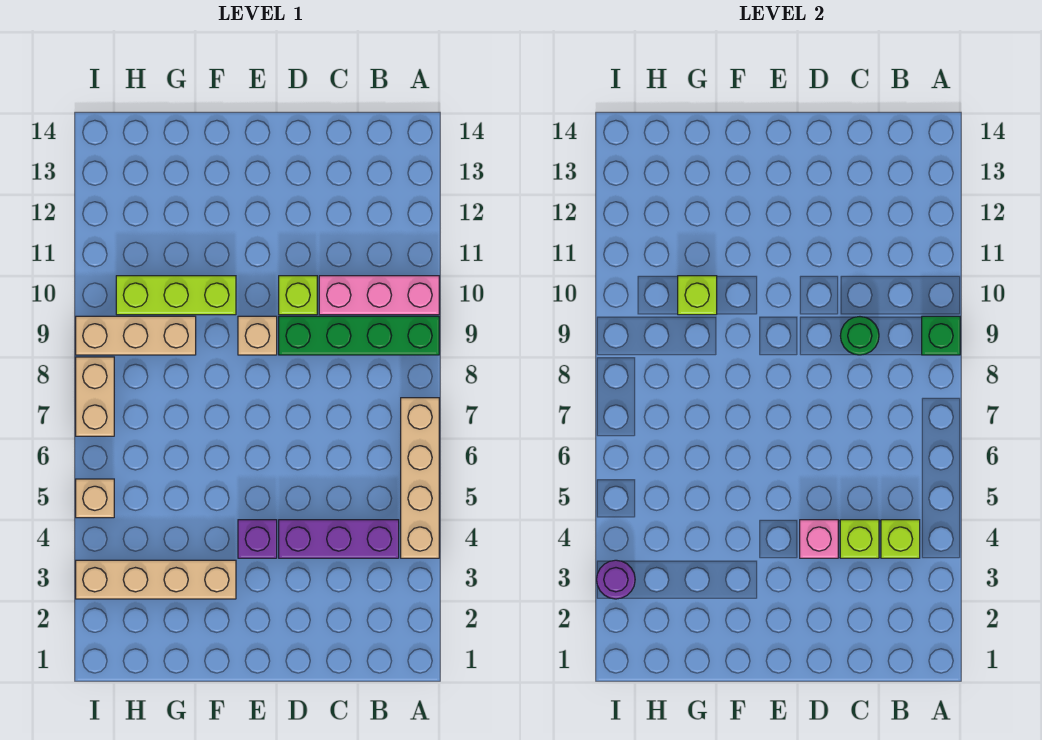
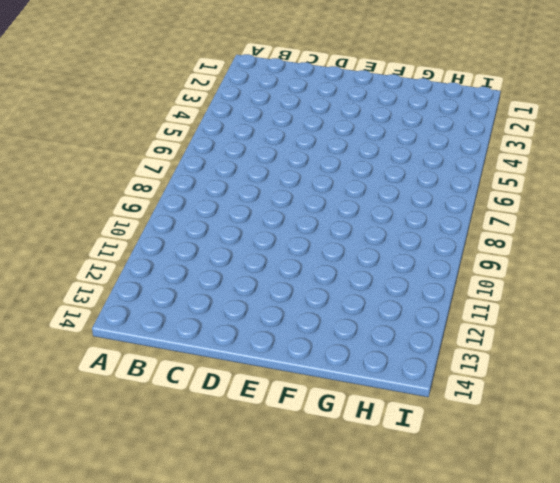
none -> tan brick A4:A7 level 1
none -> green brick A9:D9 level 1
none -> pink brick A10:C10 level 1

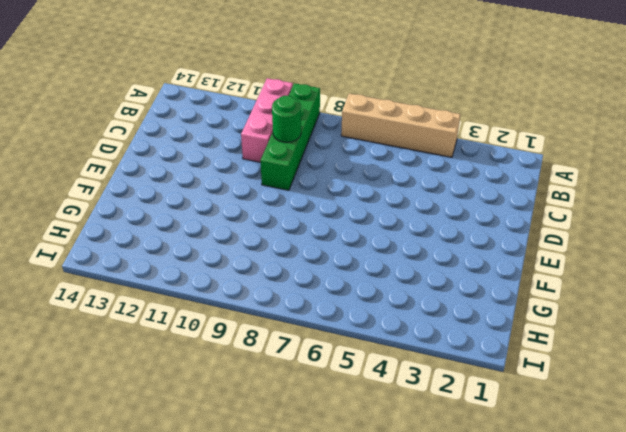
none -> purple brick B4:D4 level 1
none -> lime brick D10 level 1
none -> purple brick E4 level 1

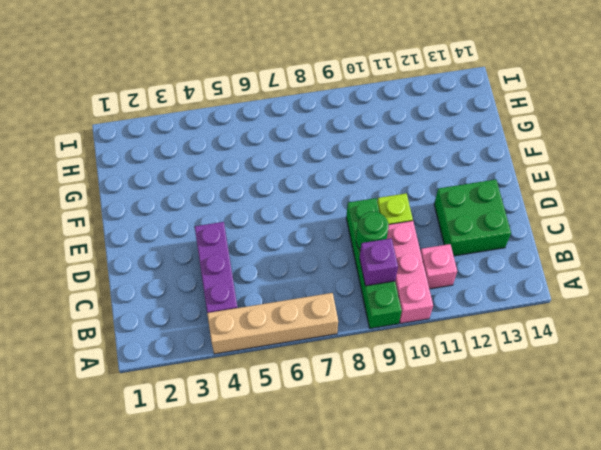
purple brick B9 level 2 -> purple brick E4 level 1
pink brick B11 level 1 -> pink brick D4 level 2
green brick C12:D13 level 1 -> none
none -> tan brick E9 level 1
none -> tan brick F3:I3 level 1
none -> lime brick F10:H10 level 1

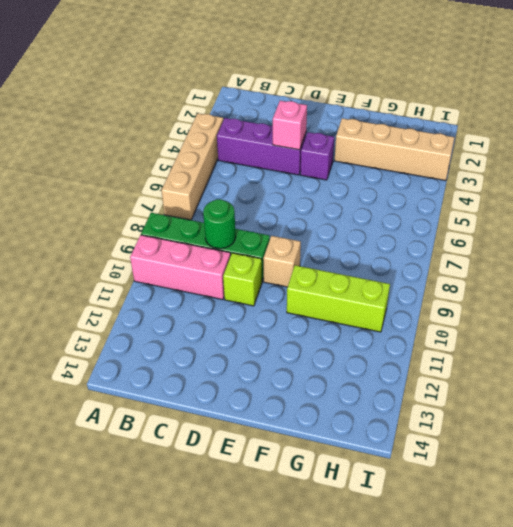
none -> tan brick G9:I9 level 1
none -> tan brick I5 level 1
none -> tan brick I7:I8 level 1

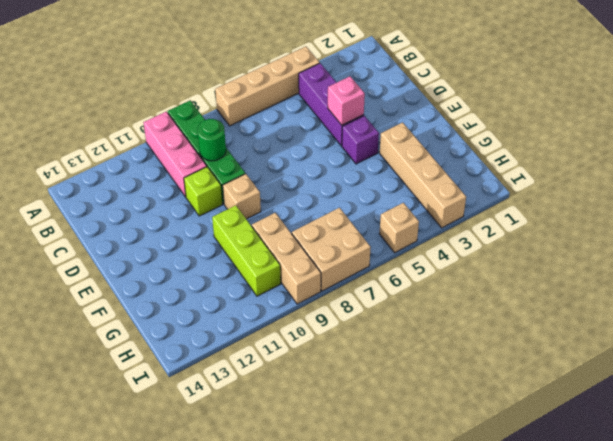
tan brick H7:I8 level 1 -> tan brick I7:I8 level 1
none -> green brick A9 level 2
none -> lime brick B4 level 2
none -> lime brick C4 level 2

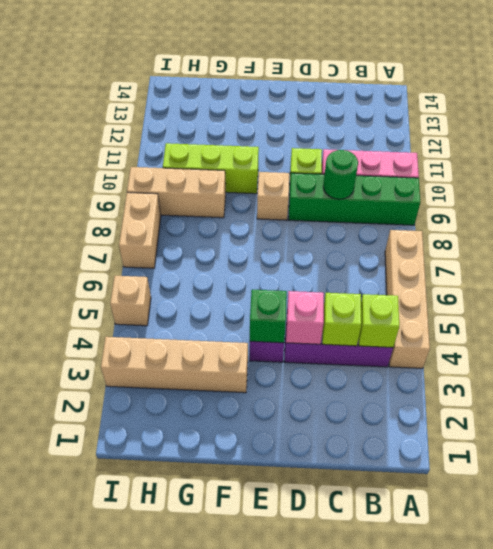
green brick E4 level 2 -> green brick A9 level 2
none -> lime brick G10 level 2
none -> purple round brick I3 level 2

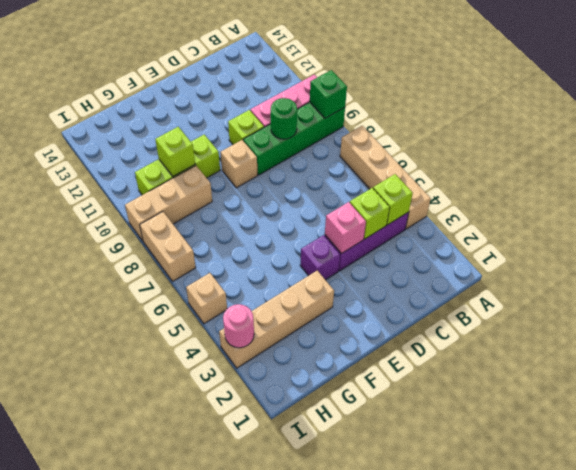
pink round brick I3 level 2 -> purple round brick I3 level 2

